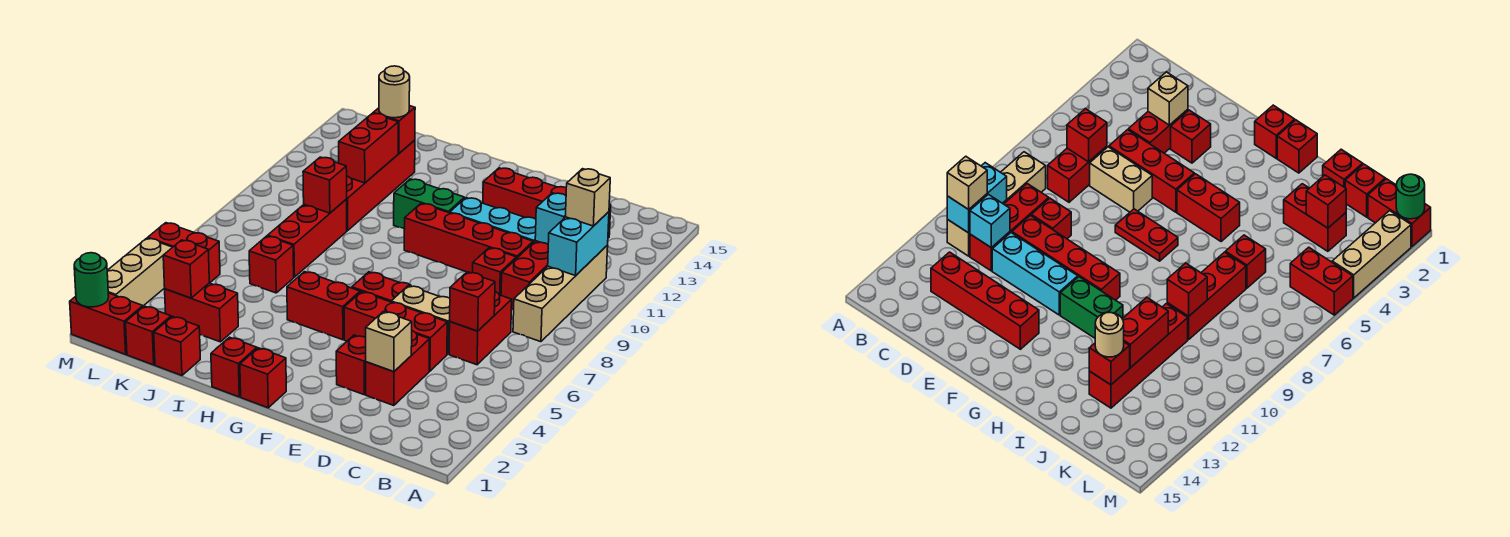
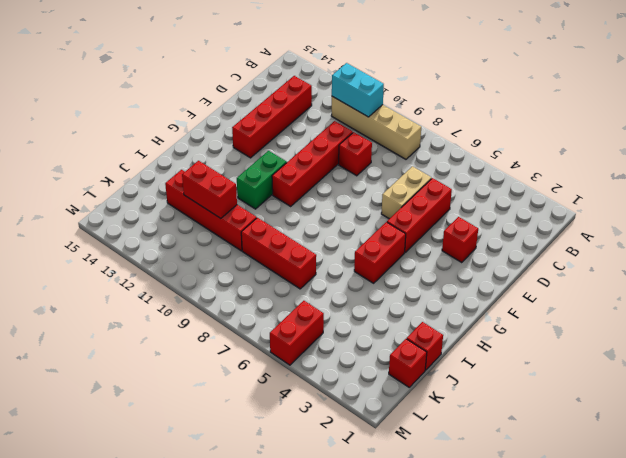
none -> red brick C6:C7 level 1
none -> red brick C9:C11 level 1
none -> red brick D3:D4 level 1
none -> cyan brick D11:F11 level 1

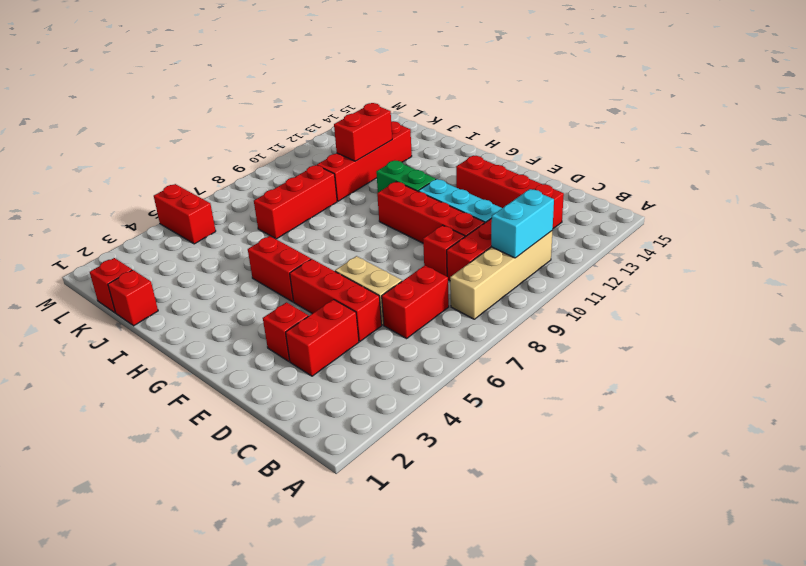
none -> red plate F7:G7 level 1
none -> red brick G1 level 1
none -> red brick H1 level 1
none -> red brick J3:K3 level 1

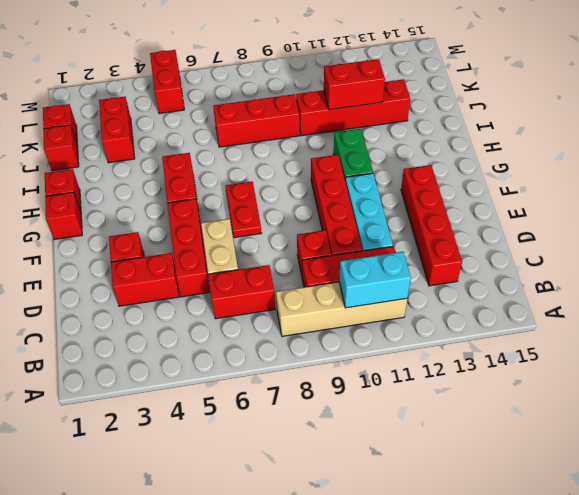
none -> red brick J6 level 1
none -> red brick L1:M1 level 1
none -> tan brick M2:M4 level 1
none -> red brick C6 level 2

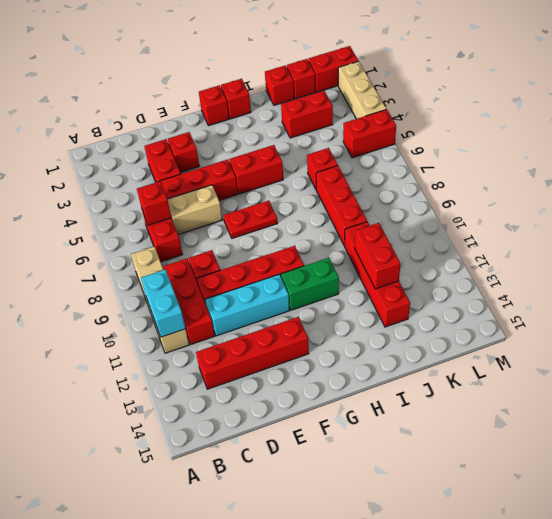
none -> cyan brick C11 level 2
none -> tan brick D3 level 2
none -> red brick J9 level 2
none -> red brick J13 level 2

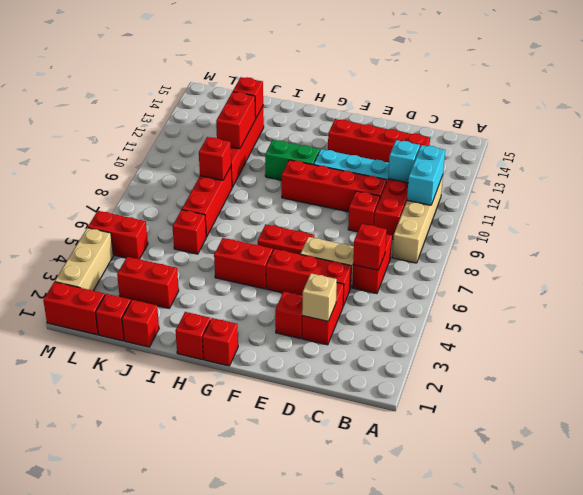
none -> red brick K3 level 2
none -> green round brick M1 level 2
none -> tan brick B11 level 3
none -> tan round brick J13 level 3

